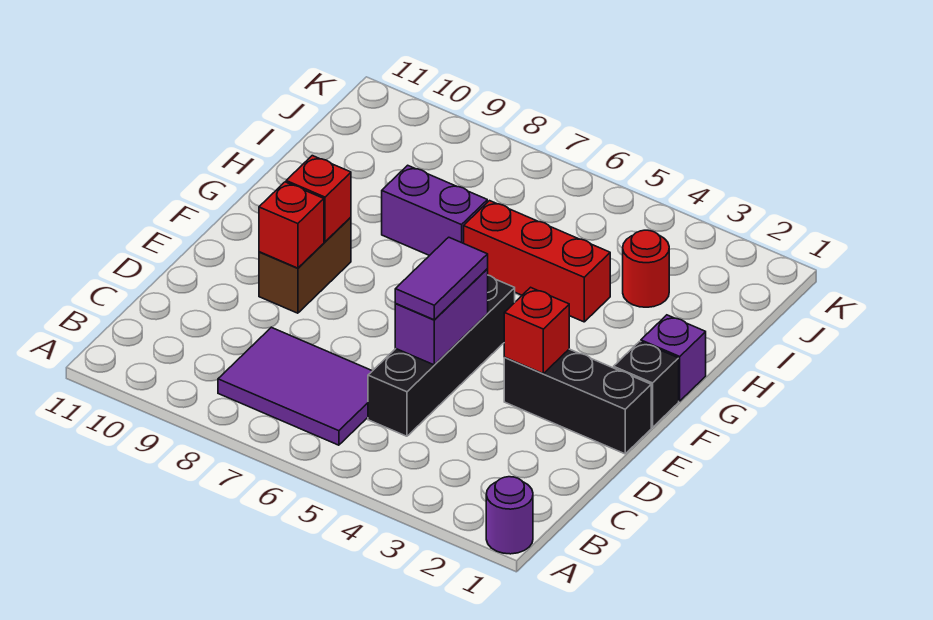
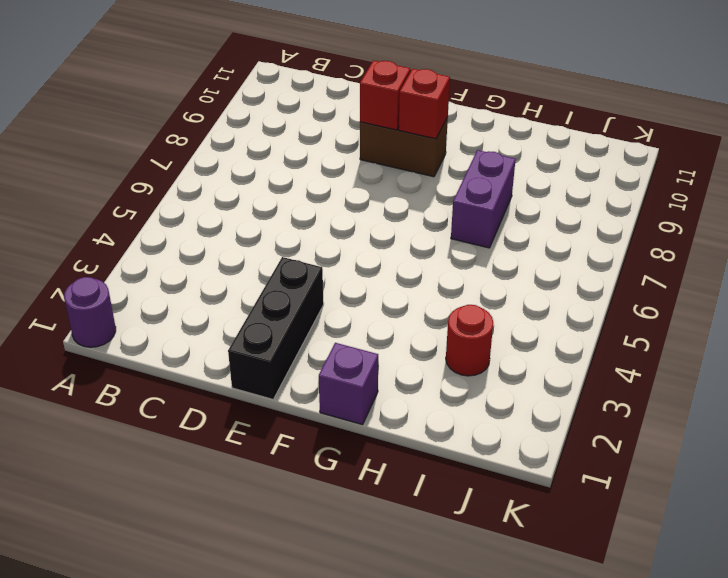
none -> purple tile B6:C8 level 1
none -> black brick C5:F5 level 1
none -> black brick F1 level 1

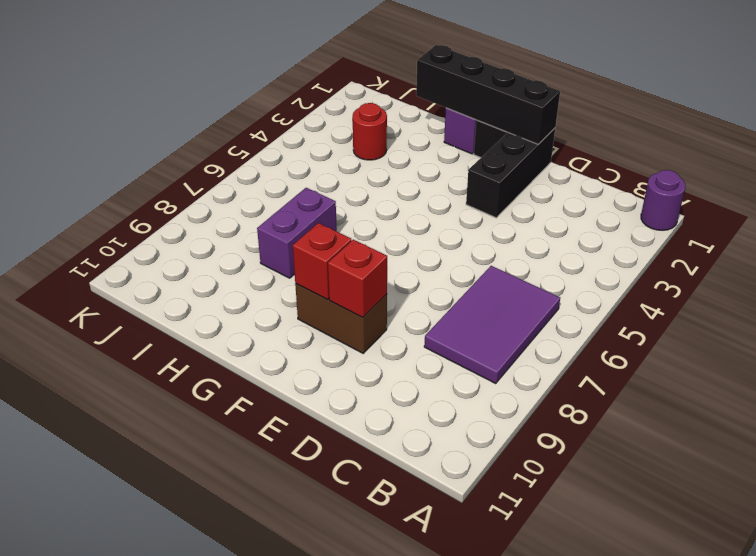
black brick E1:H1 level 2 -> black brick C5:F5 level 1
none -> red brick H4:H6 level 1
none -> purple brick D5:E5 level 2
none -> red brick E3 level 2

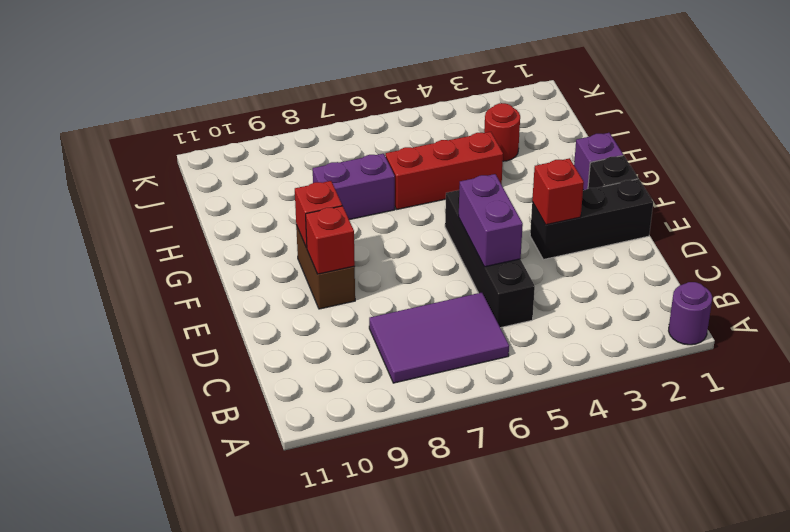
none -> purple tile D5:E5 level 3

